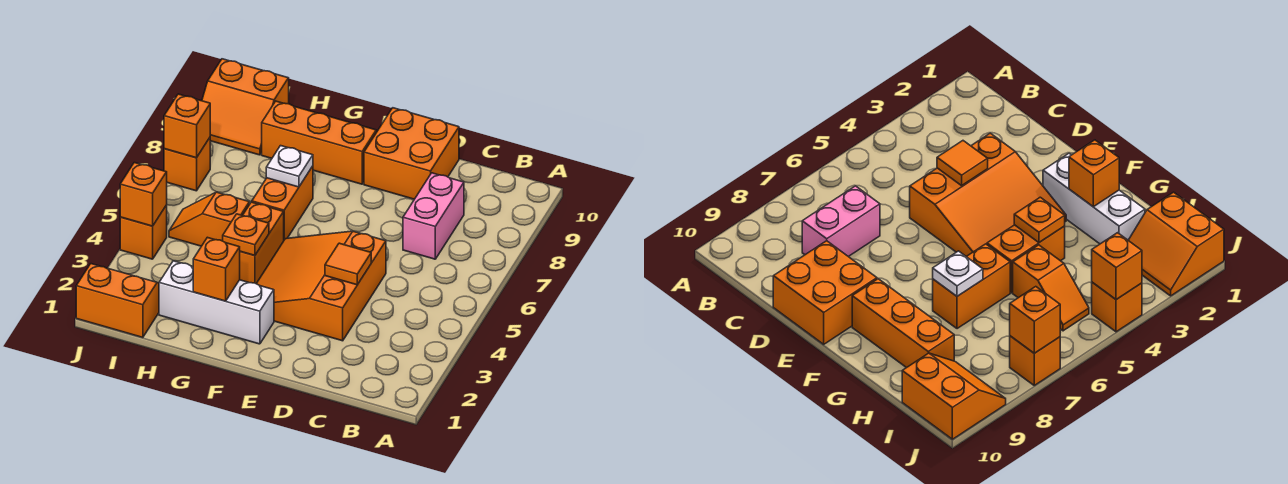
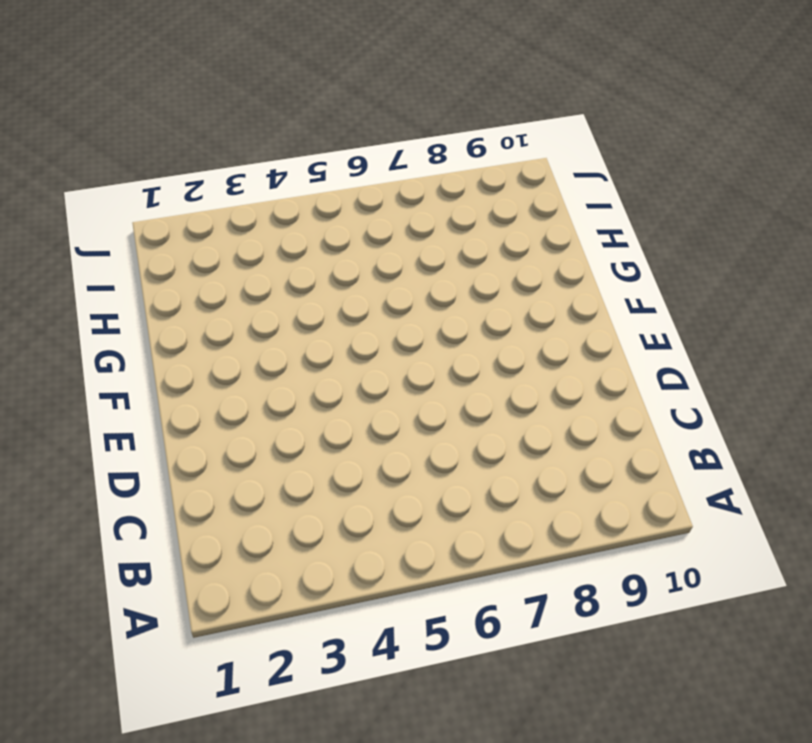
none -> pink brick C7:C8 level 1
none -> orange slope D3:F5 level 1 top D
none -> orange brick D9:E10 level 1

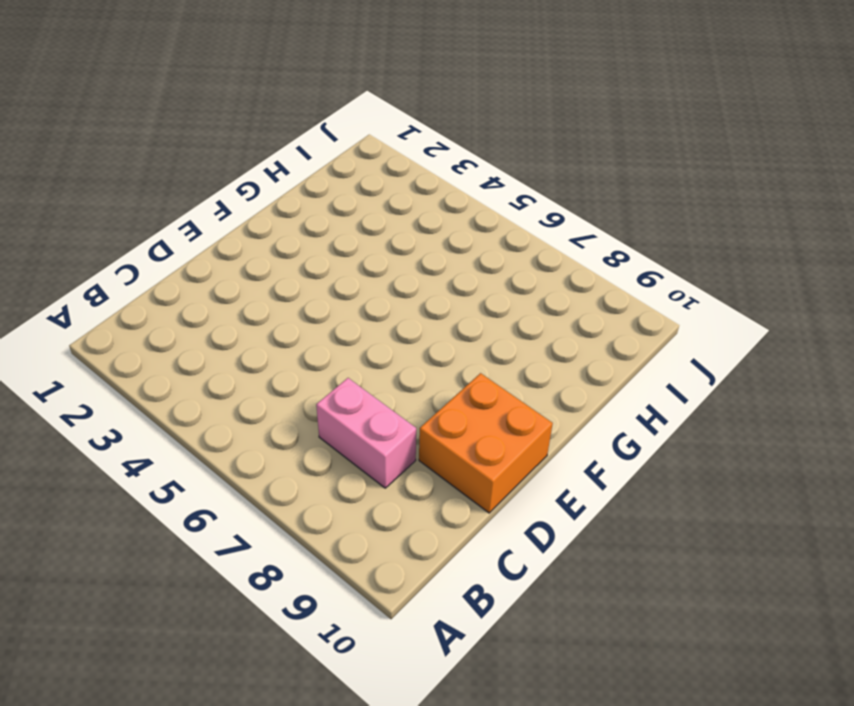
none -> orange slope D3:F5 level 1 top D
none -> white brick F2:H2 level 1
none -> orange brick F9:H9 level 1

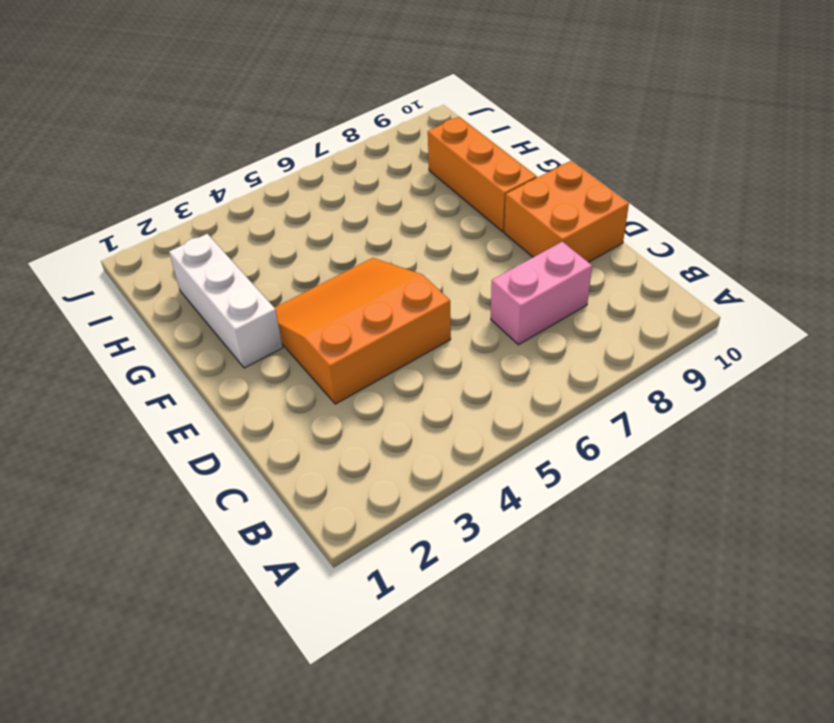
none -> orange brick G4:G5 level 1
none -> orange brick G6:G7 level 1
none -> orange slope H5:I5 level 1 top H

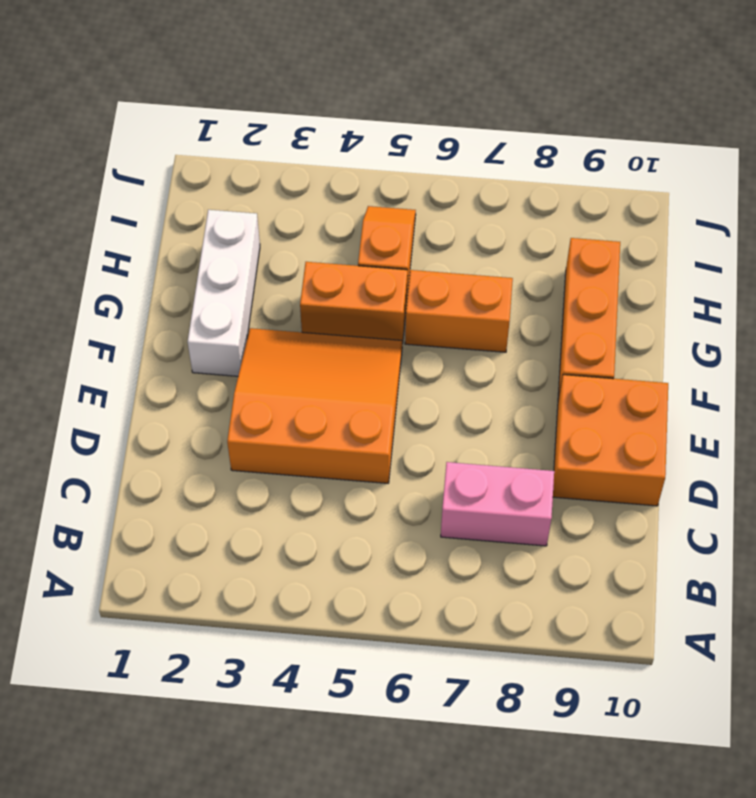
none -> orange slope I1:J2 level 1 top 1
none -> orange slope I9:J10 level 1 top 10
none -> orange brick J4 level 1

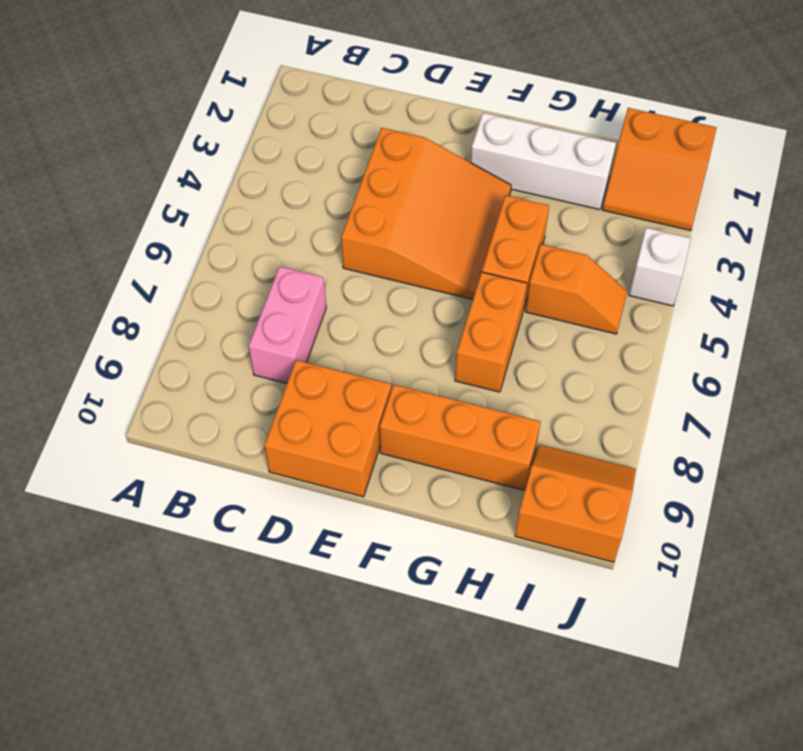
white brick J4 level 1 -> orange brick J4 level 1
none -> orange brick J7 level 1
none -> orange tile D4 level 2
none -> orange brick G2 level 2

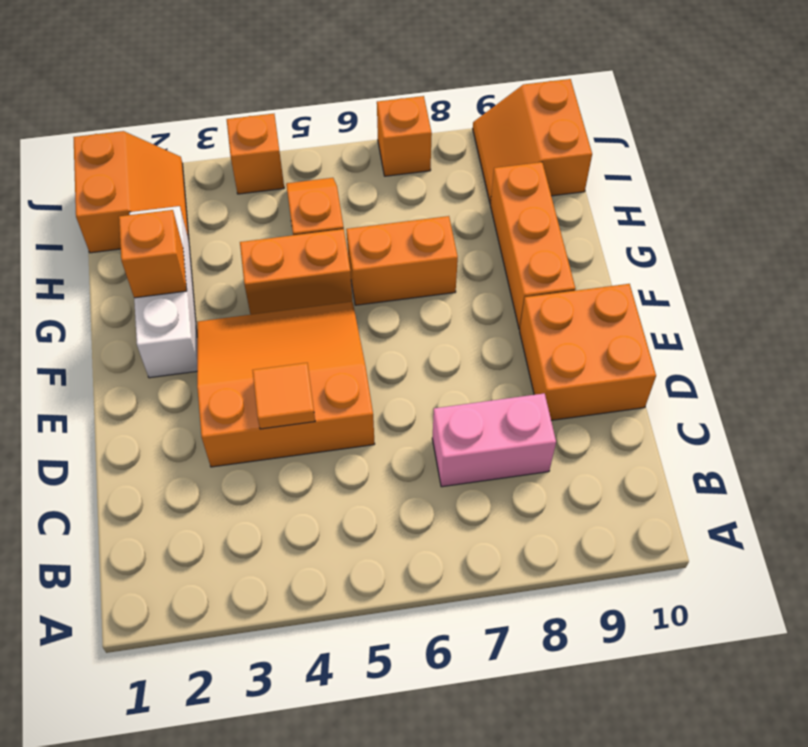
none -> orange plate G4 level 2
none -> white plate G7 level 2
none -> orange brick J4 level 2

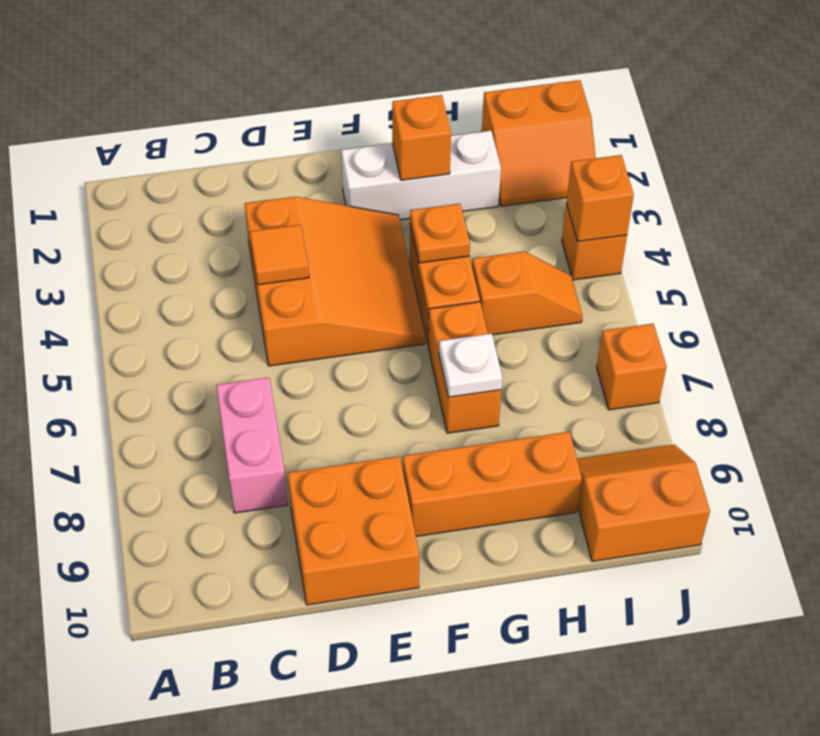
none -> orange brick J7 level 2

